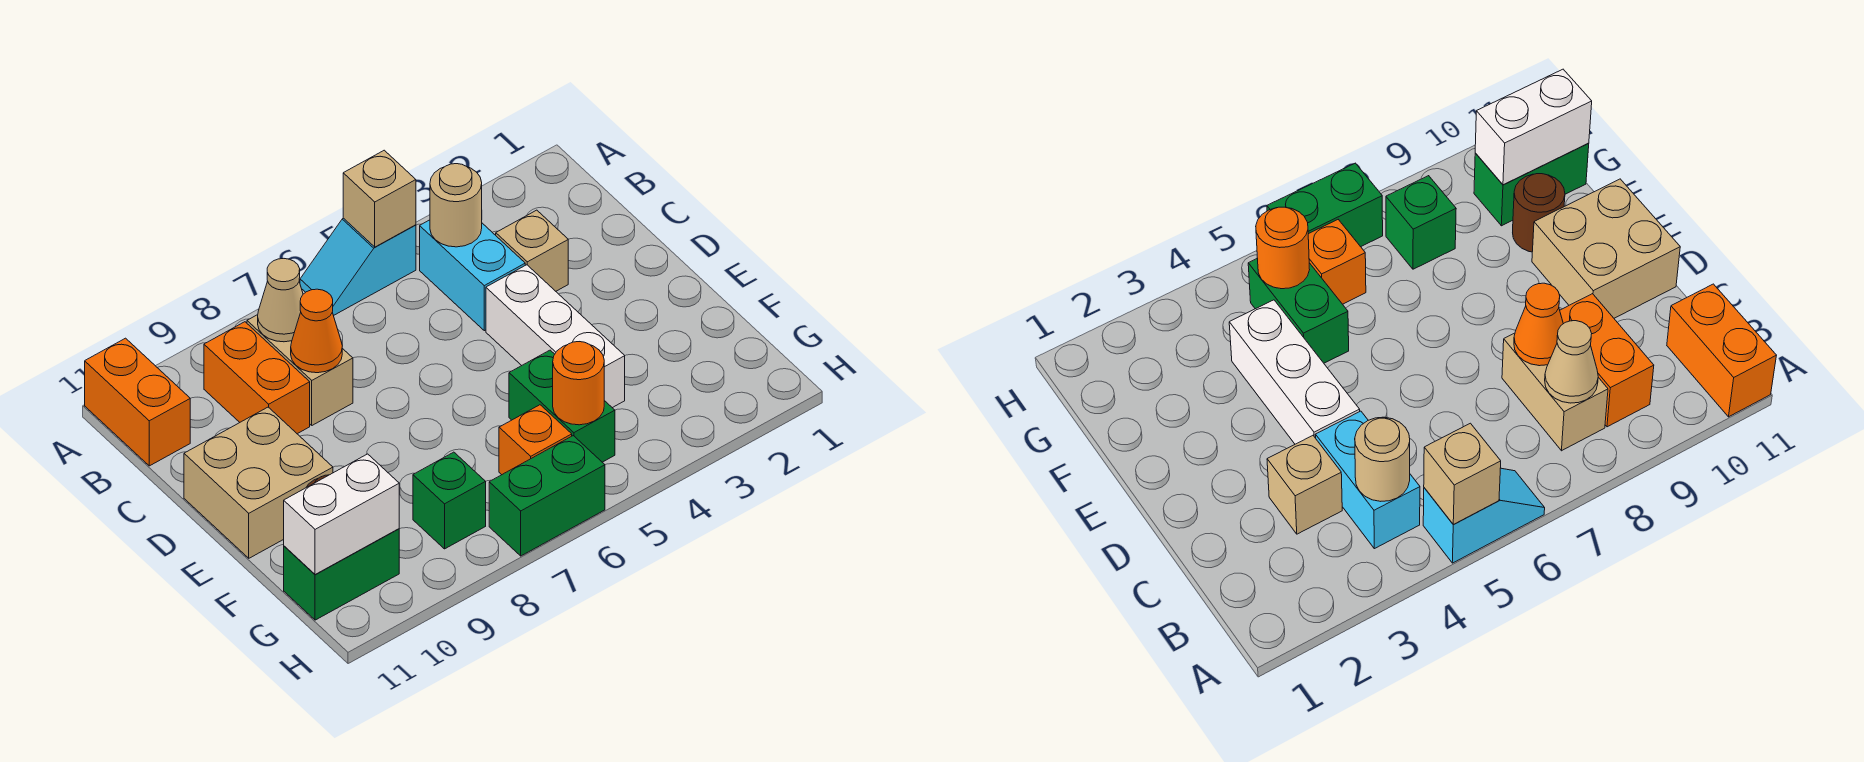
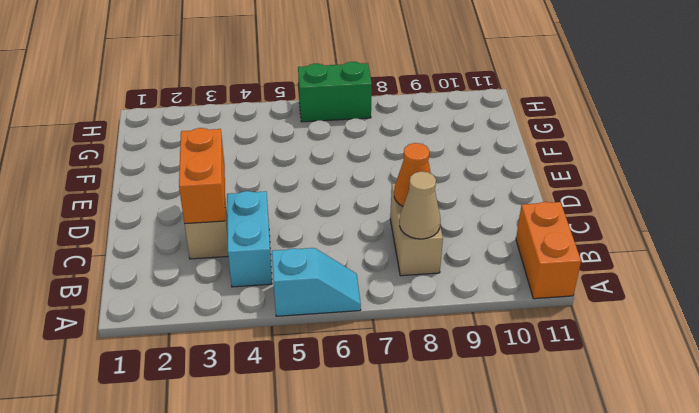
orange brick C3:D3 level 2 -> orange brick B9:C9 level 1
none -> white brick D4:F4 level 1
none -> tan brick D10:E11 level 1
none -> green brick F5:G5 level 1

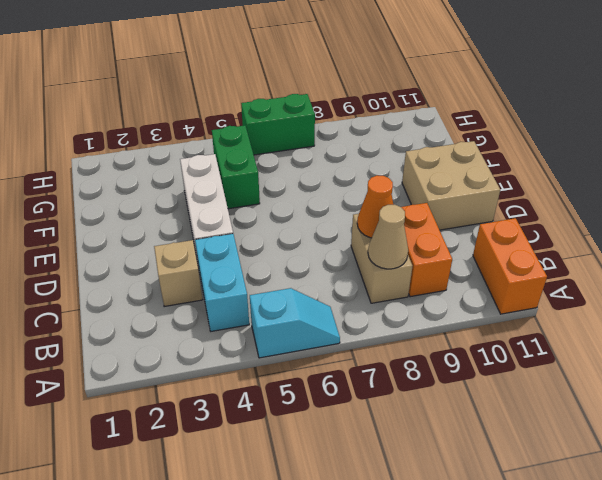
none -> brown round brick F10 level 1
none -> orange brick G6 level 1
none -> green brick G8 level 1

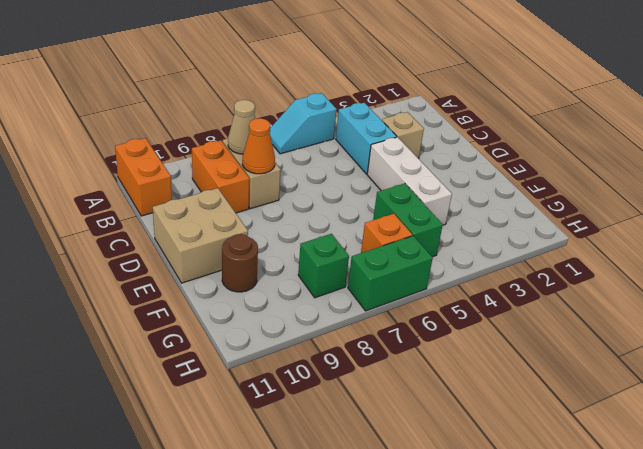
none -> green brick G10:G11 level 1
none -> tan brick A5 level 2
none -> tan round brick B4 level 2

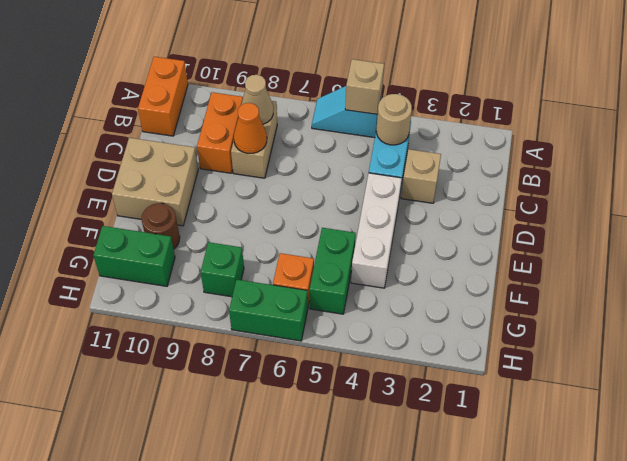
none -> orange round brick G5 level 2
none -> white brick G10:G11 level 2

